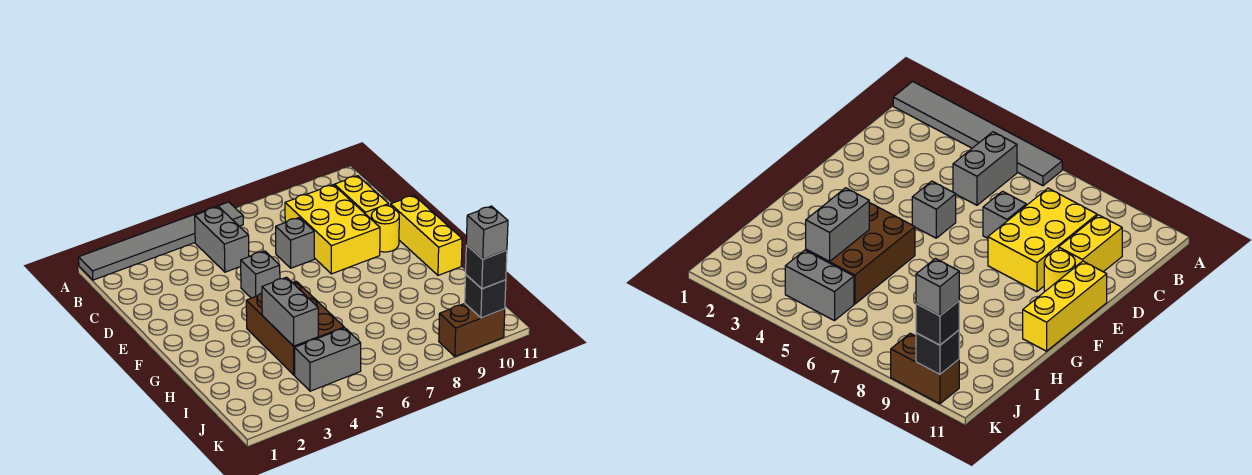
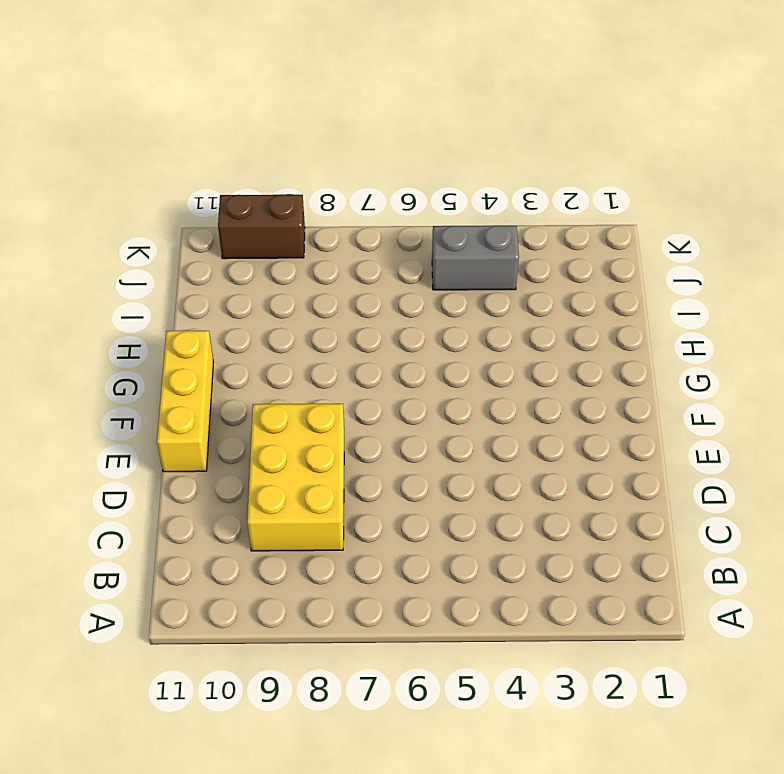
none -> grey tile A1:A6 level 1
none -> grey brick B5:C5 level 1
none -> yellow brick C10:D10 level 1

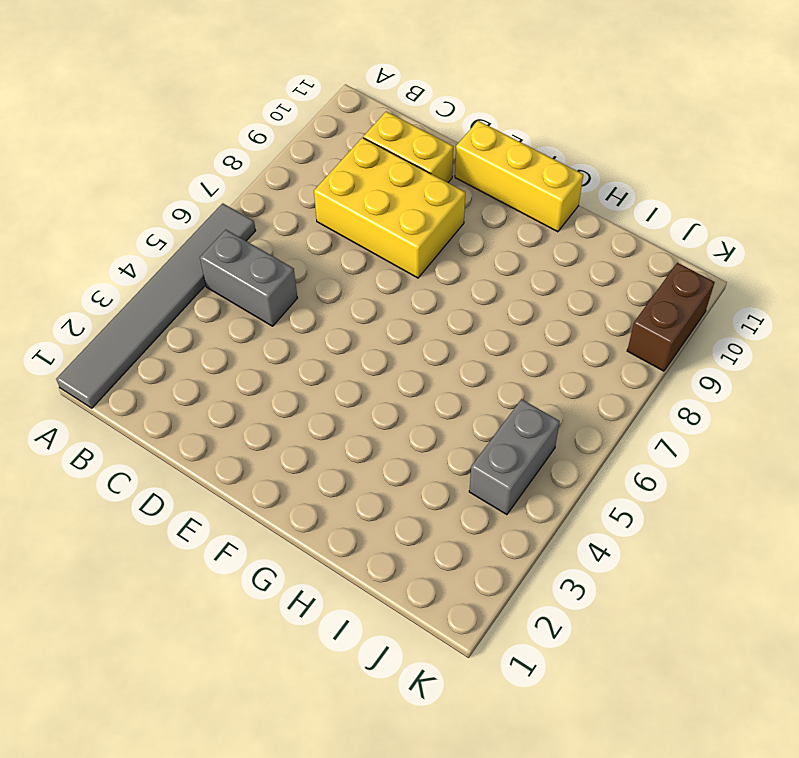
none -> grey brick D7 level 1
none -> grey brick E5 level 1
none -> yellow round brick E10 level 1

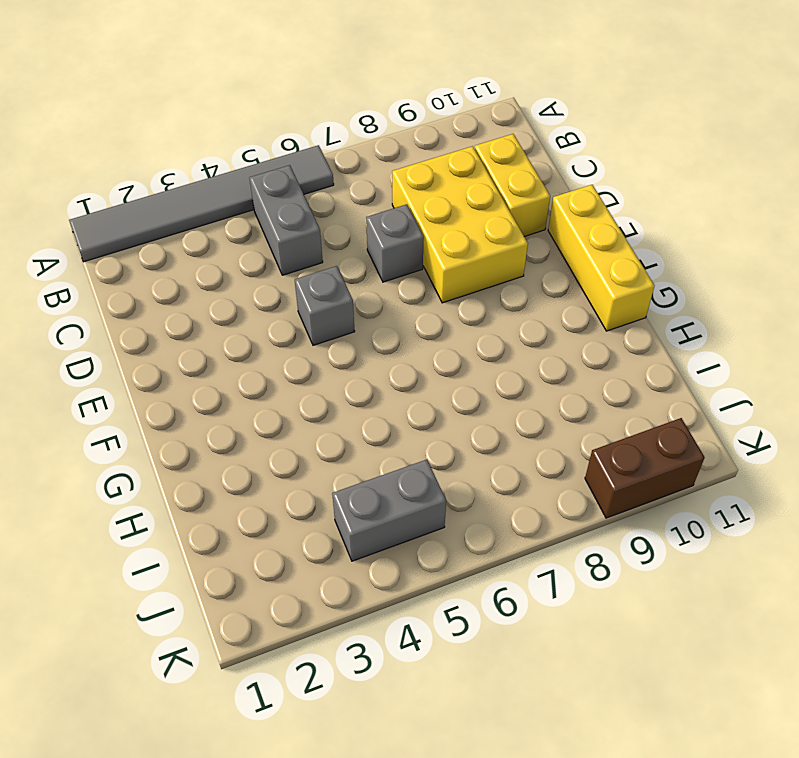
none -> yellow round brick E10 level 1
none -> brown brick G4:I5 level 1
none -> grey brick H4:I4 level 2

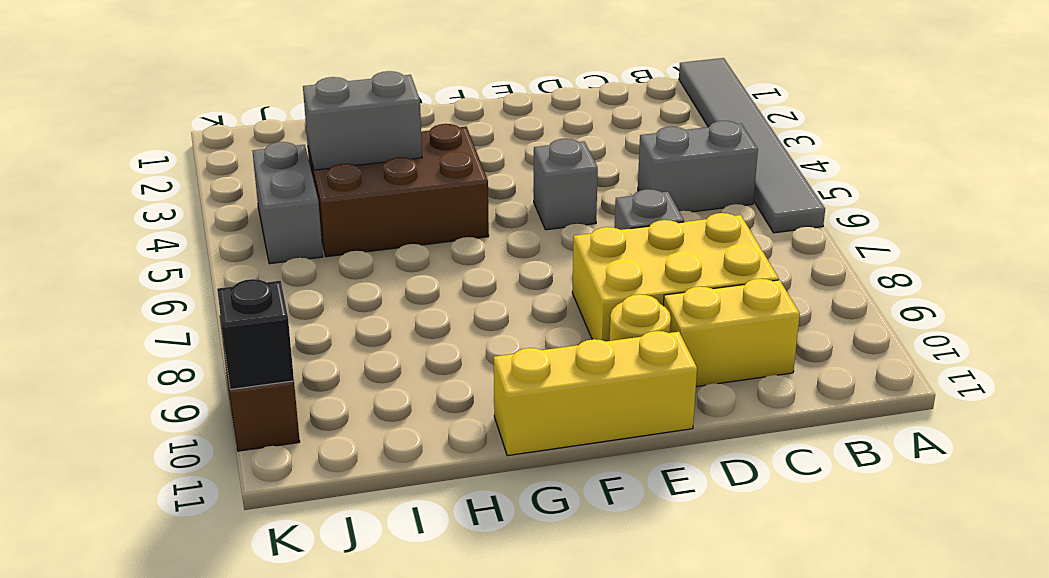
none -> black brick K10 level 3
none -> grey brick K10 level 4

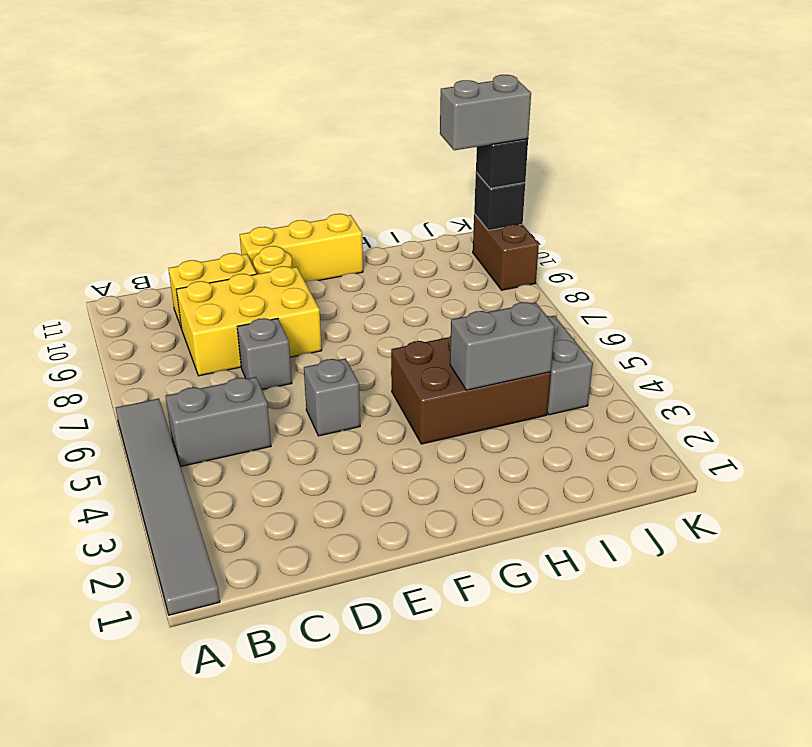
grey brick J10:K10 level 4 -> grey brick K10 level 4

